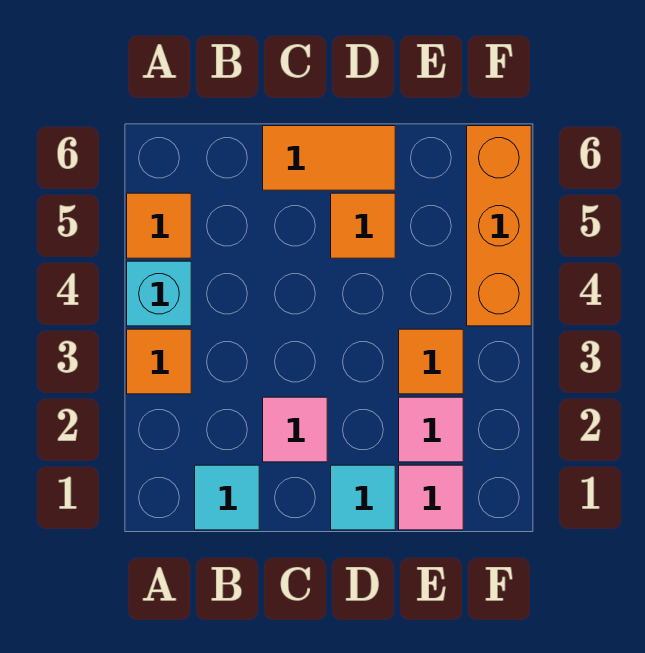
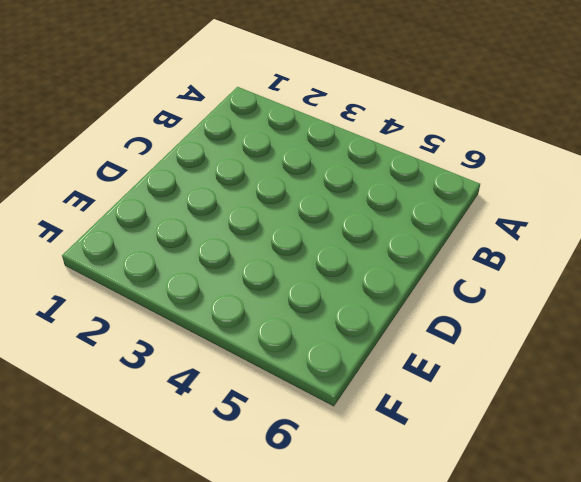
none -> orange tile A3 level 1
none -> cyan brick A4 level 1
none -> orange tile A5 level 1

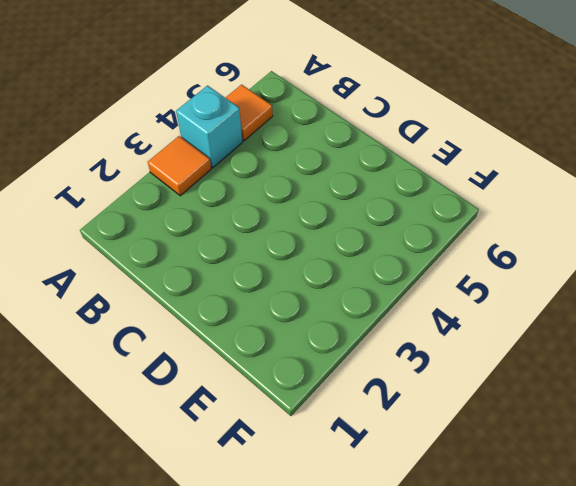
none -> cyan tile B1 level 1
none -> pink tile C2 level 1
none -> orange tile C6:D6 level 1

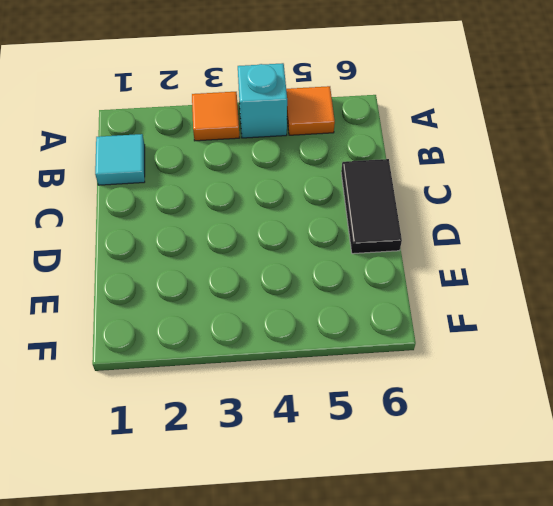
black tile C6:D6 level 1 -> orange tile C6:D6 level 1
none -> pink tile C2 level 1
none -> cyan tile D1 level 1
none -> orange tile D5 level 1

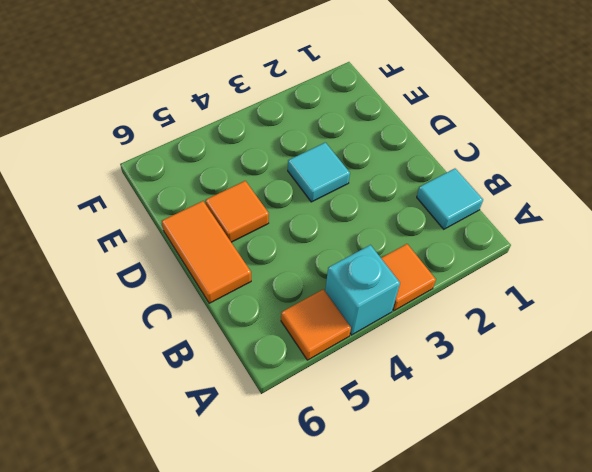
cyan tile D3 level 1 -> cyan tile D1 level 1
none -> pink tile C2 level 1
none -> pink tile E1 level 1
none -> pink tile E2 level 1

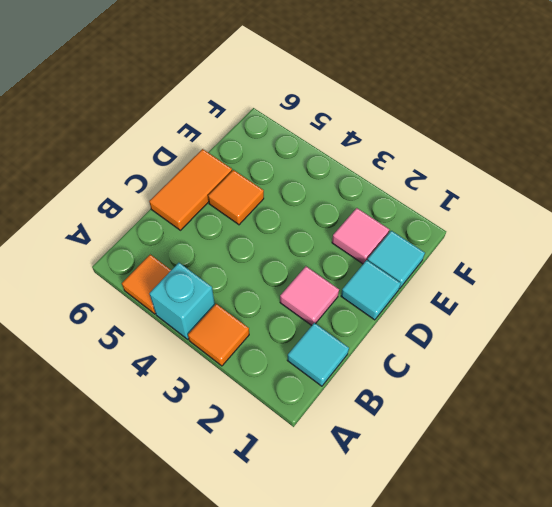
cyan tile E1 level 1 -> pink tile E1 level 1
none -> orange tile E3 level 1
none -> orange brick F4:F6 level 1

